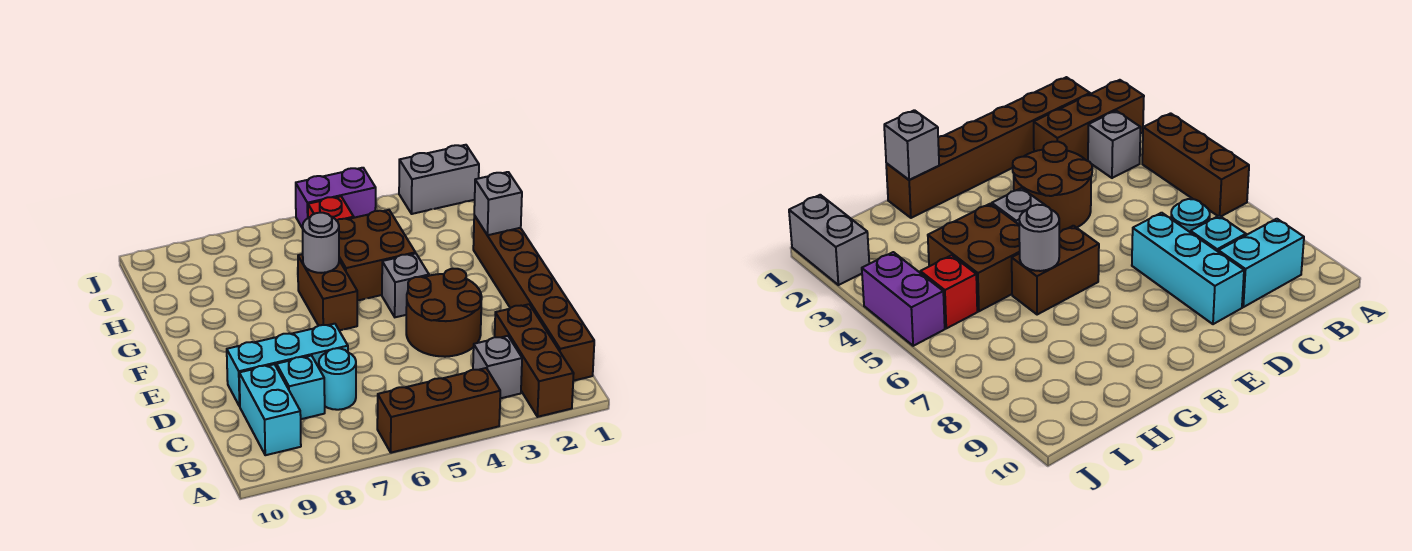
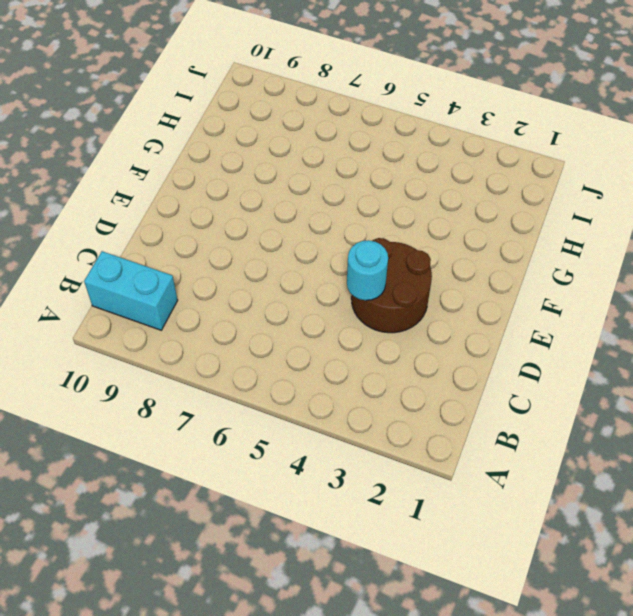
cyan brick B9:B10 level 1 -> cyan brick B9:C9 level 1
cyan round brick D4 level 2 -> cyan round brick C7 level 1
none -> brown brick A2:C2 level 1
none -> brown brick A4:A6 level 1
none -> brown brick B1:G1 level 1

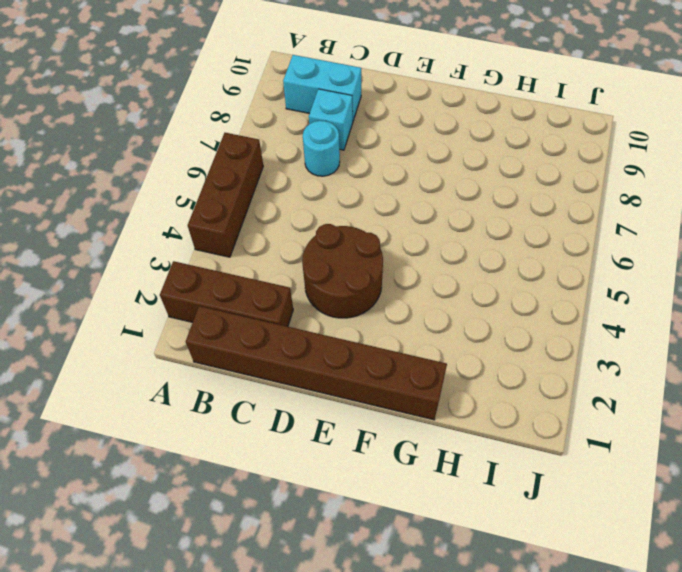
none -> grey brick B3 level 1
none -> cyan brick D7:D9 level 1
none -> grey brick F4 level 1

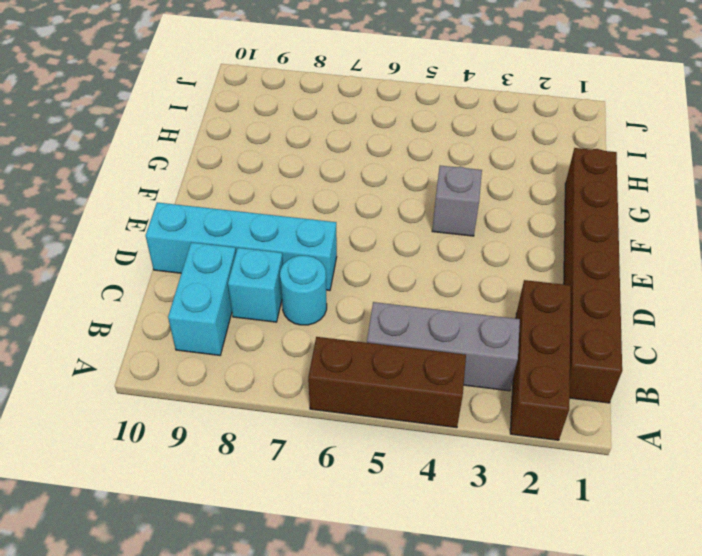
grey brick B3:B5 level 1 -> grey brick B3 level 1
cyan brick D7:D10 level 1 -> cyan brick D7:D9 level 1
none -> brown round brick D3:E4 level 1
none -> brown brick F6:G6 level 1
none -> brown brick G4:H5 level 1

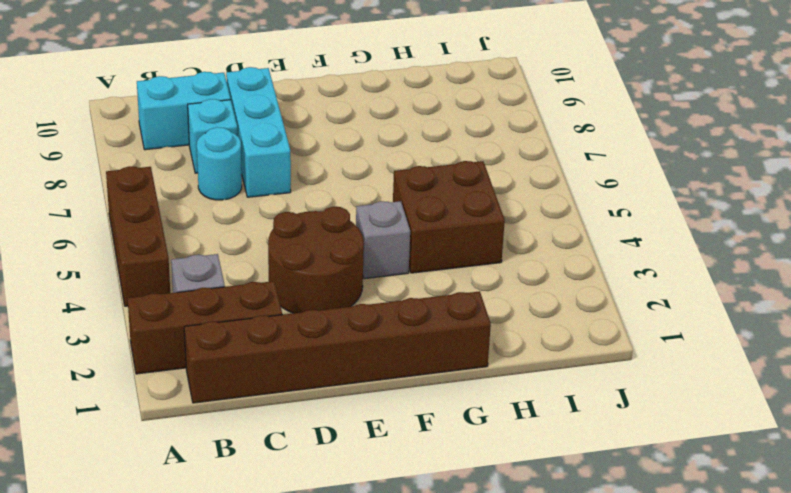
none -> brown brick F6:G6 level 1
none -> red brick I5 level 1
none -> grey brick J1:J2 level 1

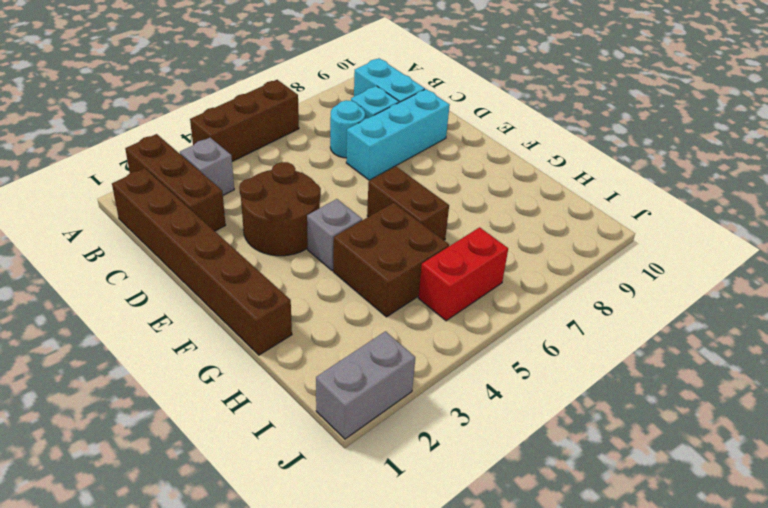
red brick I5:I6 level 1 -> red brick I5 level 1
none -> purple brick J4:J5 level 1
none -> grey brick G1 level 2
none -> grey round brick G6 level 2

